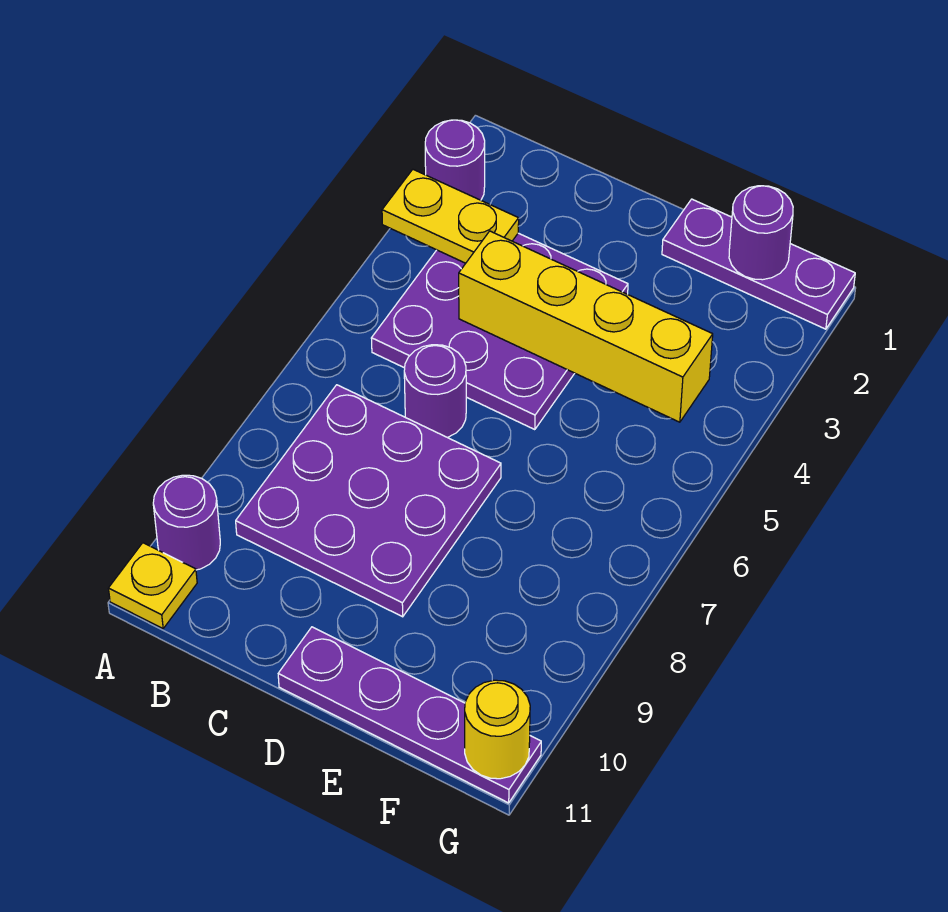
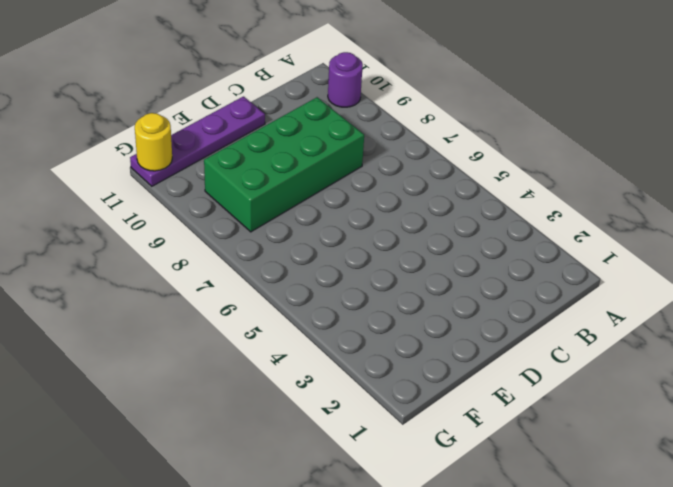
green brick C8:F9 level 1 -> purple plate B7:D9 level 1
none -> purple round brick A2 level 1
none -> yellow plate A11 level 1
none -> purple plate B3:D5 level 1

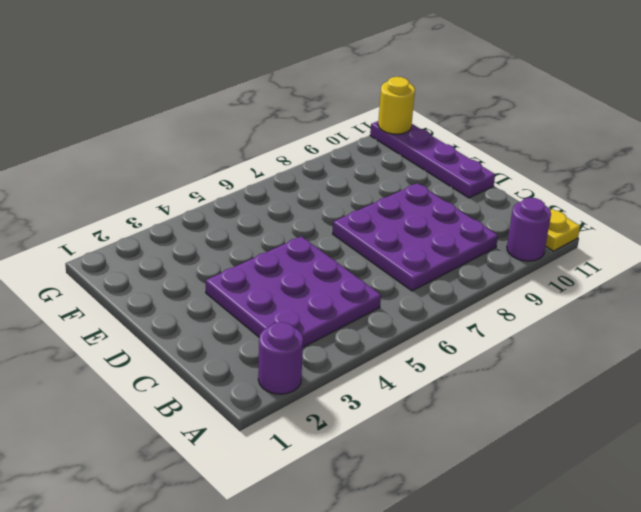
none -> purple round brick C6 level 1
none -> purple plate E1:G1 level 1
none -> yellow plate A3:B3 level 2

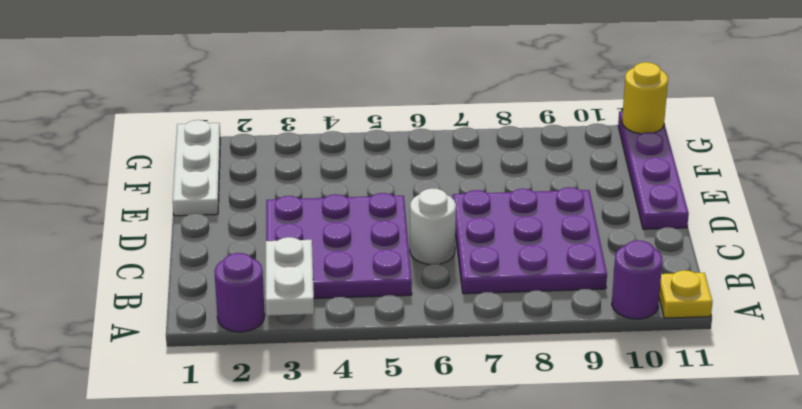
white plate A3:B3 level 2 -> yellow plate A3:B3 level 2
white round brick C6 level 1 -> purple round brick C6 level 1
white plate E1:G1 level 1 -> purple plate E1:G1 level 1
none -> yellow brick C4:F4 level 2
none -> purple round brick F1 level 2

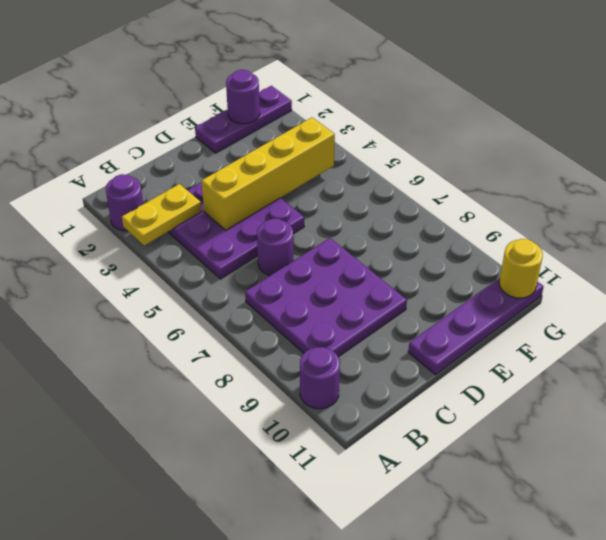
none -> yellow plate A11 level 1

